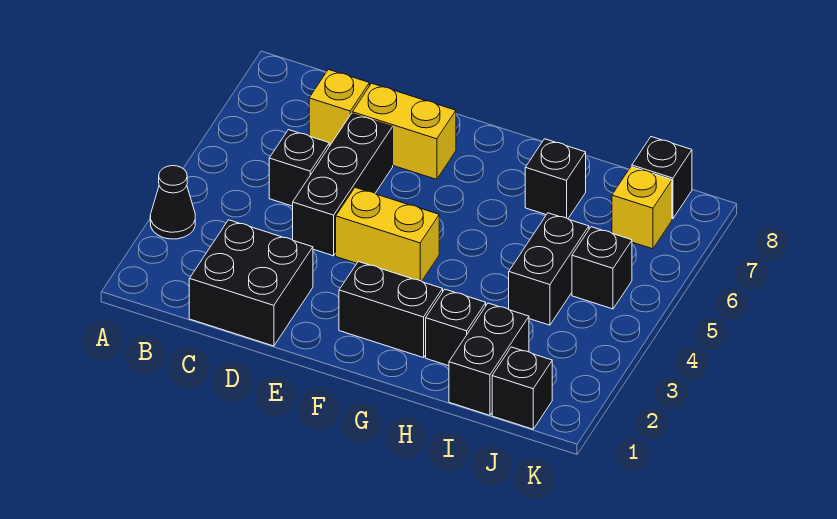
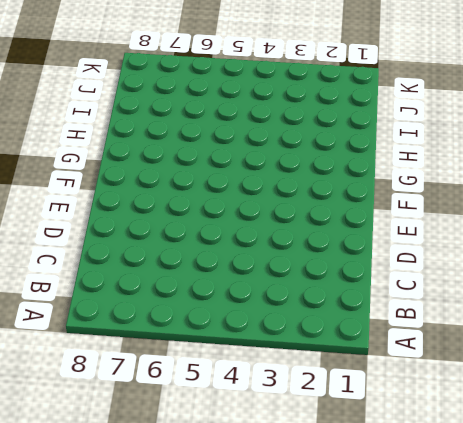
none -> black cone A3 level 1
none -> black brick C1:D2 level 1
none -> black brick C5 level 1

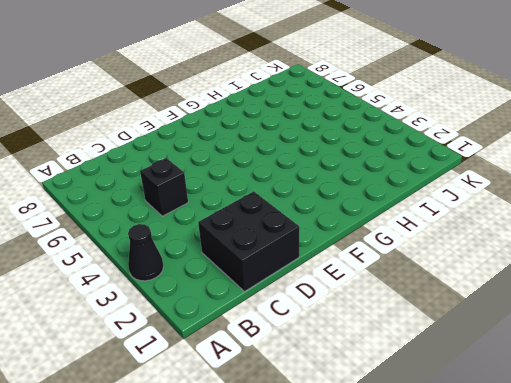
none -> yellow brick C7 level 1
none -> black brick D4:D6 level 1
none -> yellow brick D7:E7 level 1

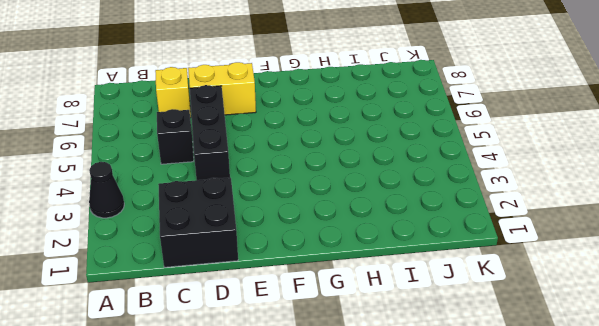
none -> yellow brick E4:F4 level 1
none -> black brick F2:G2 level 1
none -> black brick H2 level 1

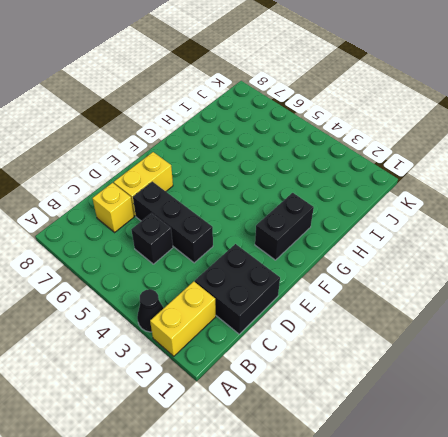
yellow brick A2:B2 level 1 -> yellow brick E4:F4 level 1
none -> black brick H2 level 1
none -> black brick H7 level 1
none -> black brick I1:I2 level 1

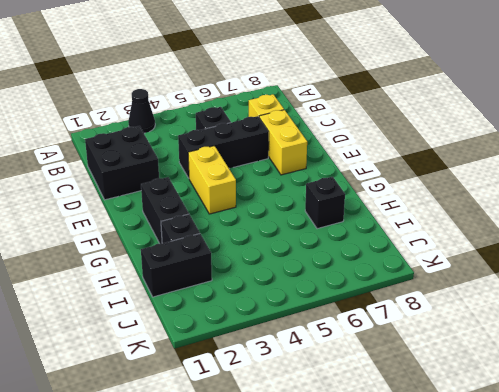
none -> black brick I4:I5 level 1
none -> black brick J1 level 1
none -> black brick J5 level 1

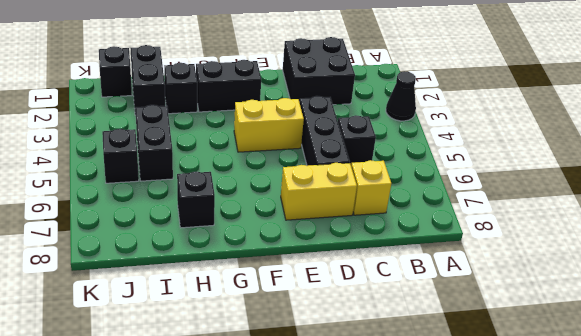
none -> yellow brick J7 level 1
none -> black brick J8 level 1

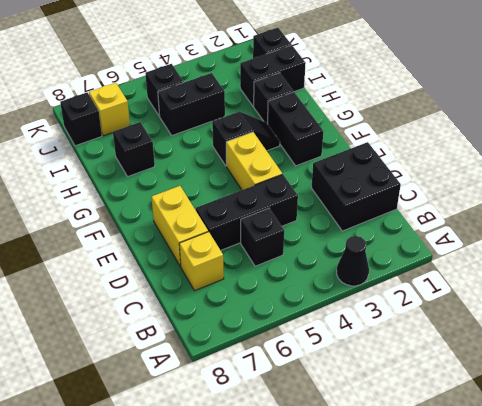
black slope G3:G4 level 1 top 4 -> none

